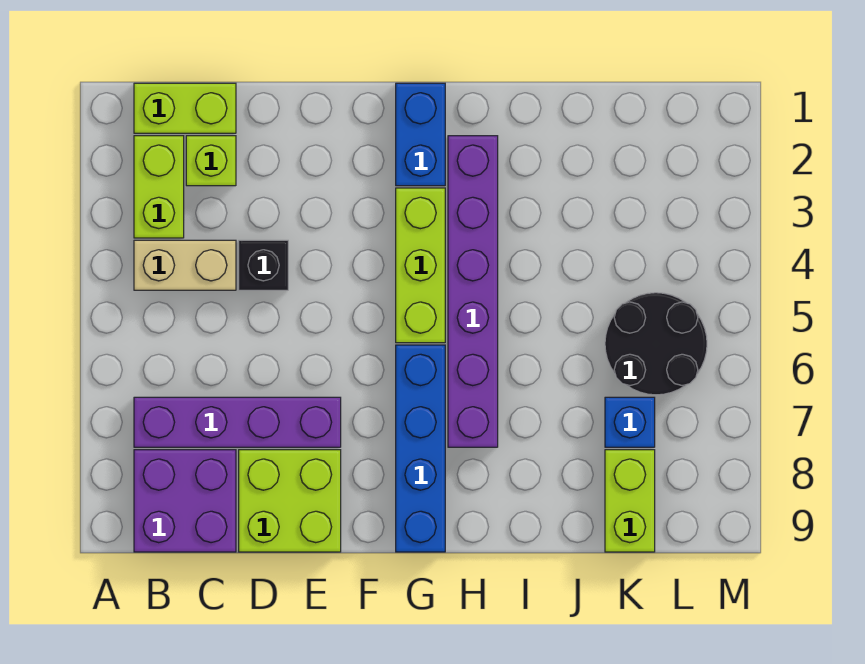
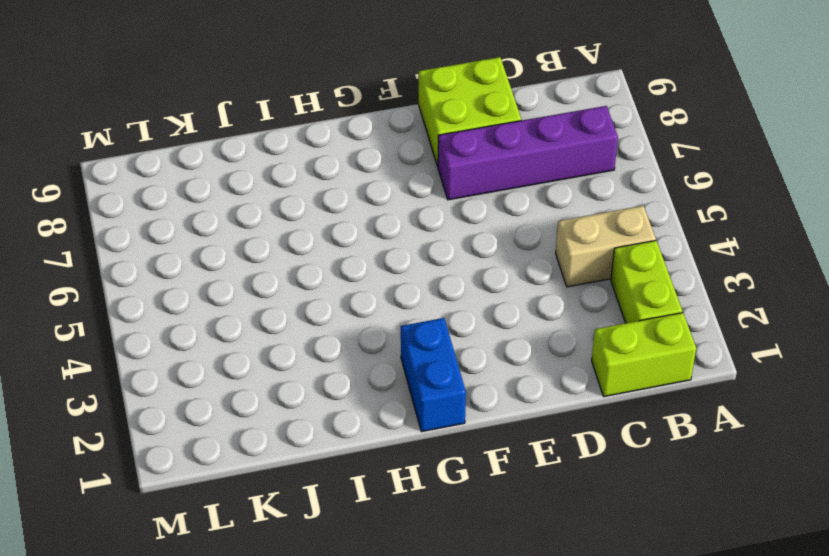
none -> purple brick B8:C9 level 1
none -> lime brick C2 level 1
none -> black brick D4 level 1

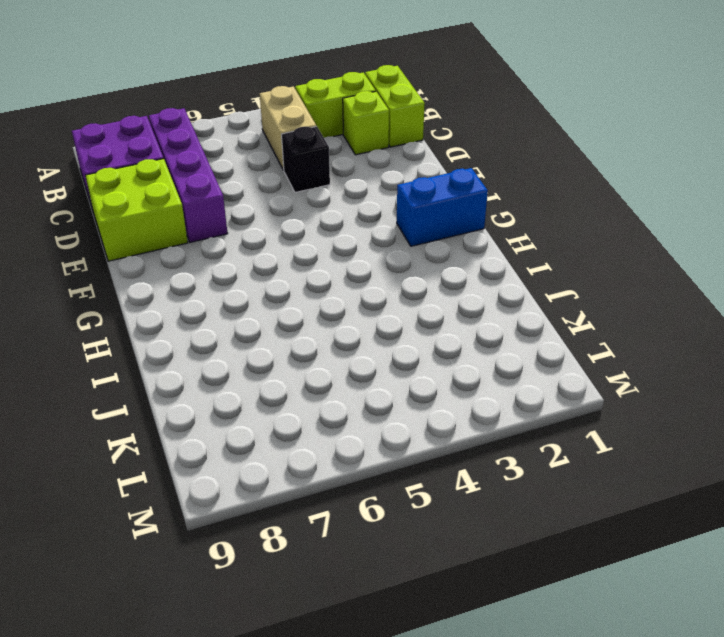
none -> lime brick G3:G5 level 1
none -> blue brick G6:G9 level 1
none -> purple brick H2:H7 level 1

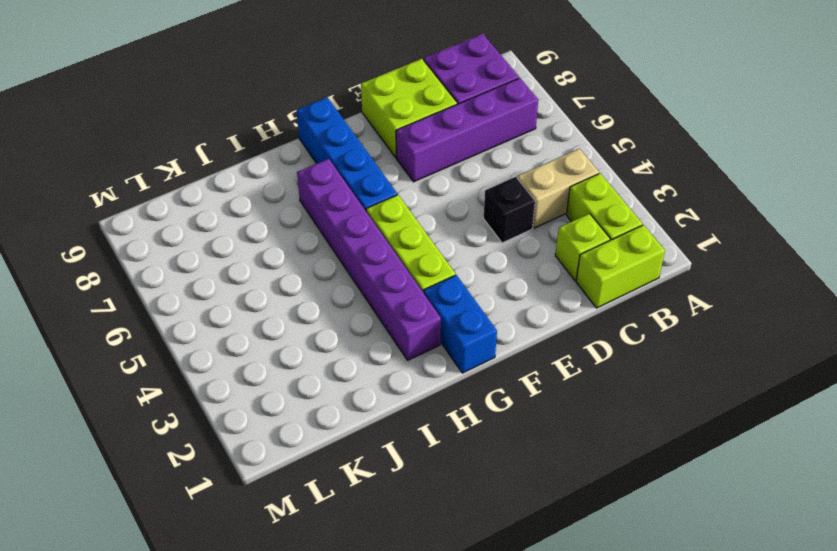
none -> black round brick K5:L6 level 1
none -> blue brick K7 level 1
none -> lime brick K8:K9 level 1

